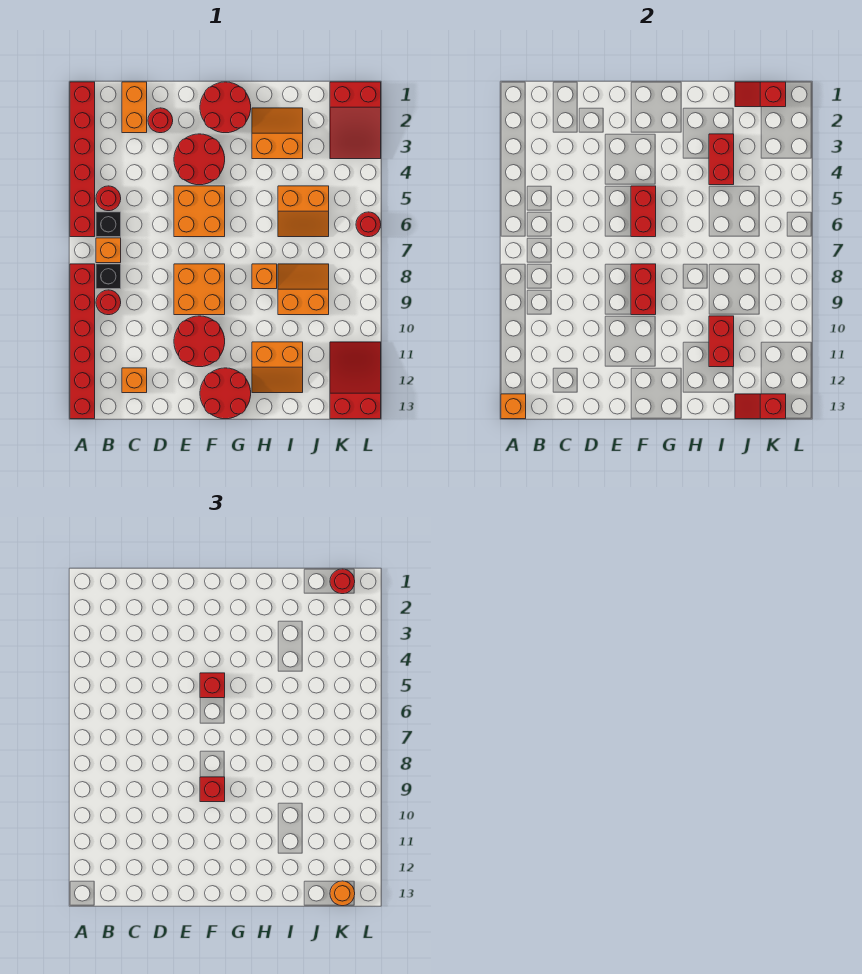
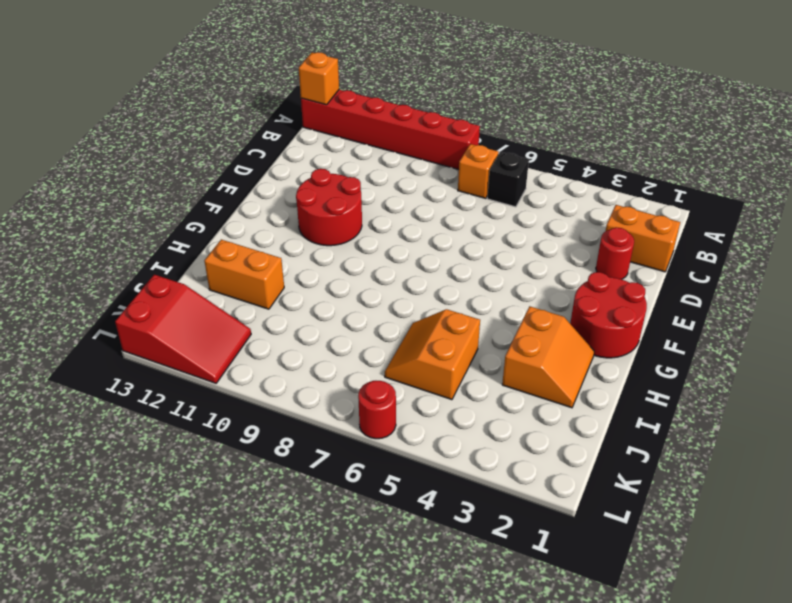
orange brick I11:I12 level 1 -> orange slope H11:I12 level 1 top 11
none -> red brick A1:A6 level 1
none -> red round brick B5 level 1
none -> black brick B8 level 1
none -> red round brick B9 level 1

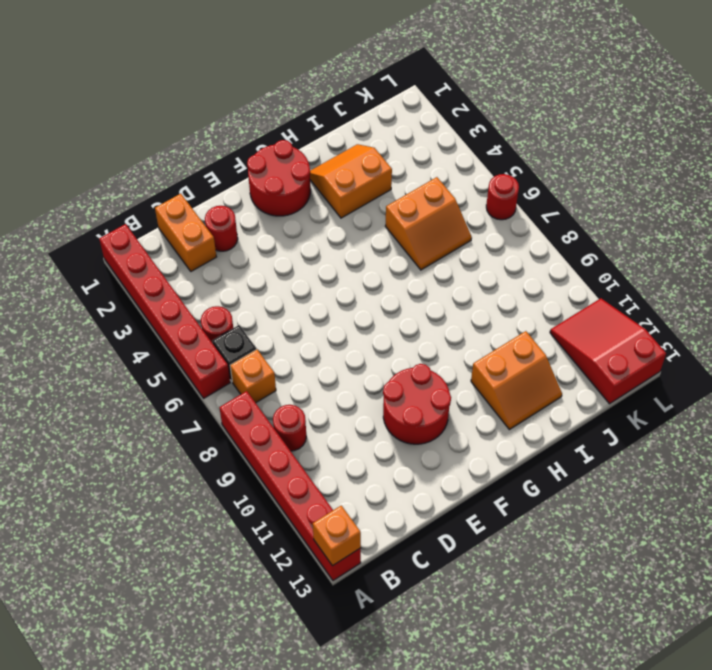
none -> black brick B8 level 1
none -> orange brick C12 level 1
none -> red round brick E3:F4 level 1
none -> orange brick E5:F6 level 1

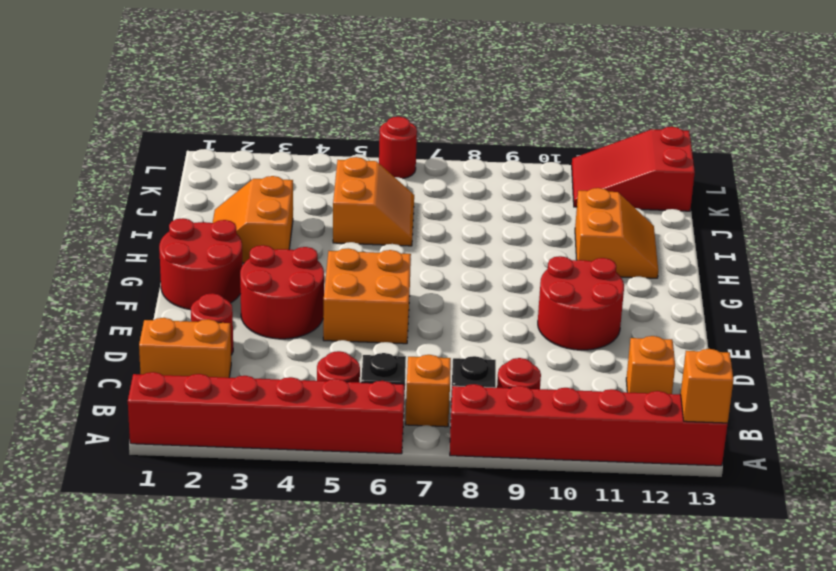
none -> orange brick E8:F9 level 1
none -> red round brick F12:G13 level 1
none -> orange brick H8 level 1
none -> orange slope I8:J9 level 1 top 9

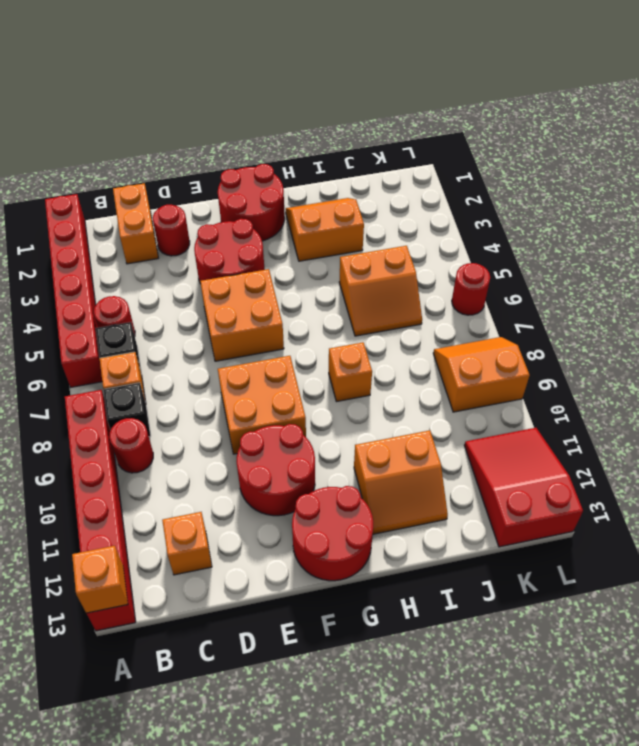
orange slope K8:L9 level 1 top 9 -> orange slope I8:J9 level 1 top 9
none -> red slope K1:L3 level 1 top 1
none -> red brick F5:F6 level 2
none -> red brick F8:F9 level 2
none -> red brick I3:I4 level 2

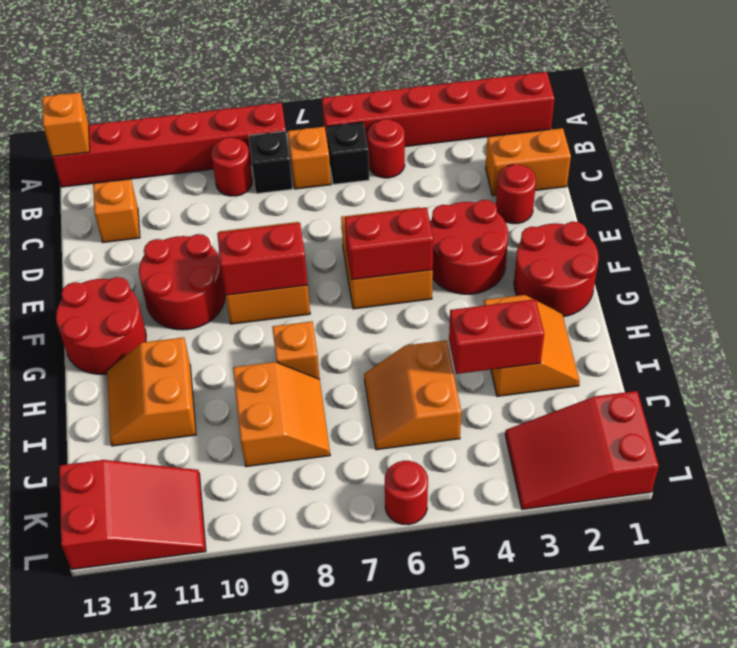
none -> red brick I10:I11 level 2
none -> red slope J1:K1 level 2 top K
none -> red slope J13:K13 level 2 top K
none -> red brick F5 level 3

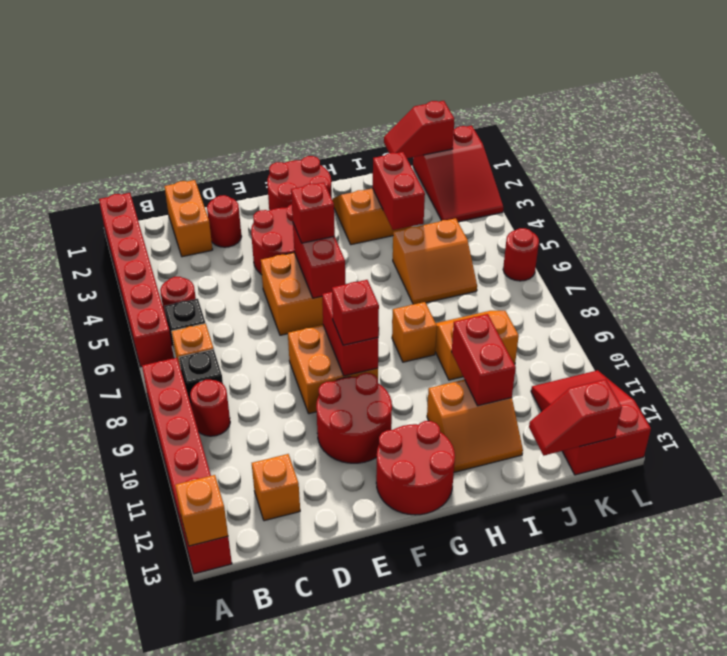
none -> red round brick K1 level 3
none -> orange round brick K13 level 3

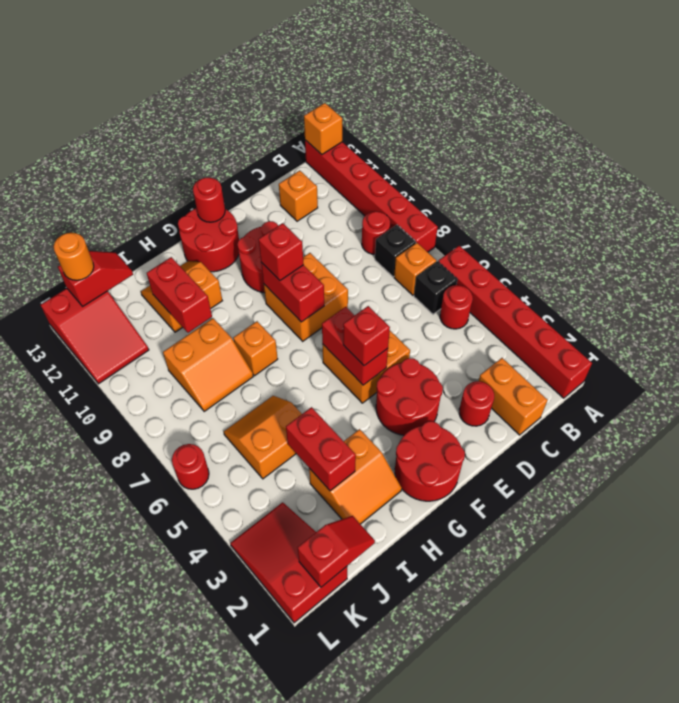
red round brick F13 level 2 -> red round brick K1 level 3

